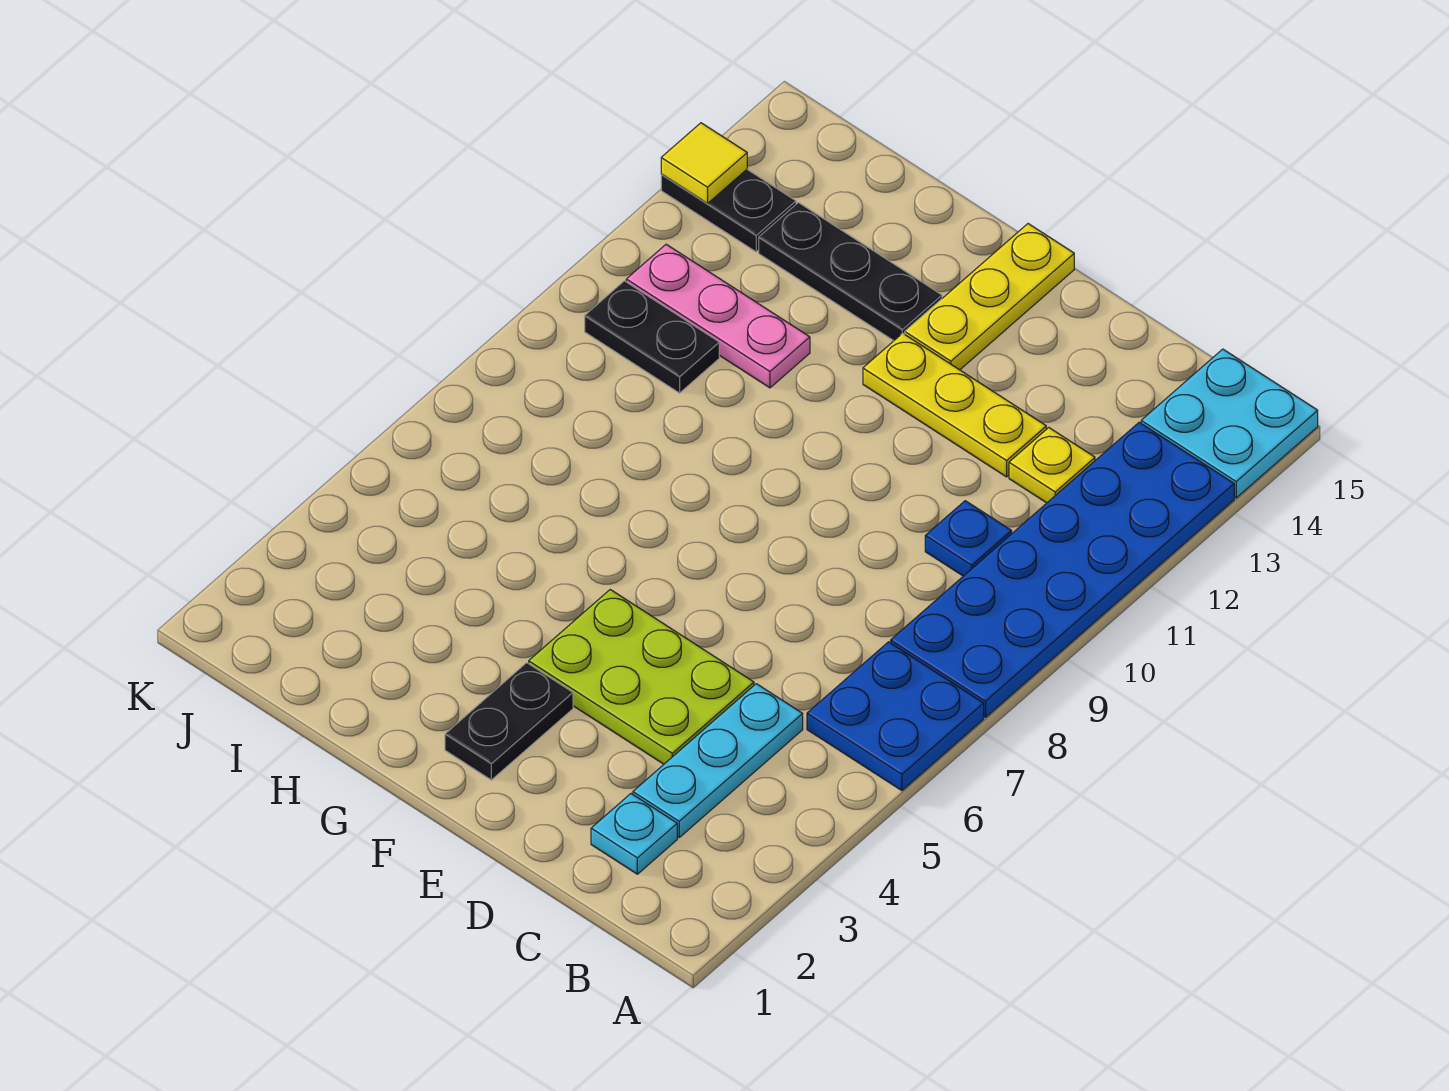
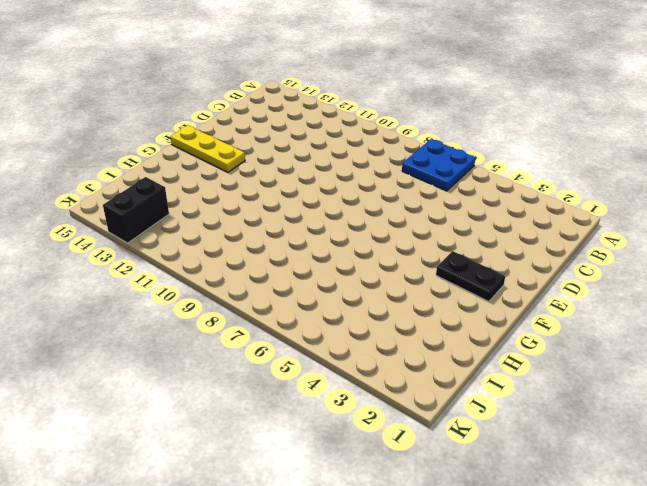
black brick J13:K13 level 1 -> black plate J13:K13 level 1
none -> blue plate A8:B13 level 1
none -> cyan plate A14:B15 level 1
none -> cyan plate C2 level 1

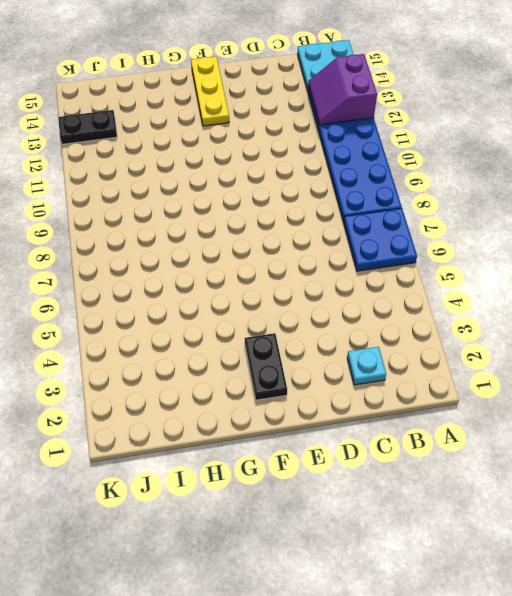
purple slope A12:B13 level 2 top A -> none
none -> cyan plate C3:C5 level 1
none -> blue plate C10 level 1
none -> yellow plate C12 level 1

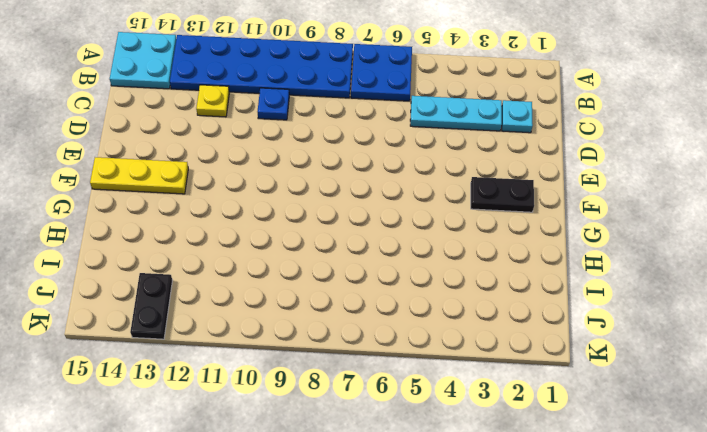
none -> lime plate D4:F5 level 1
none -> yellow plate D12:F12 level 1
none -> black plate G13:I13 level 1

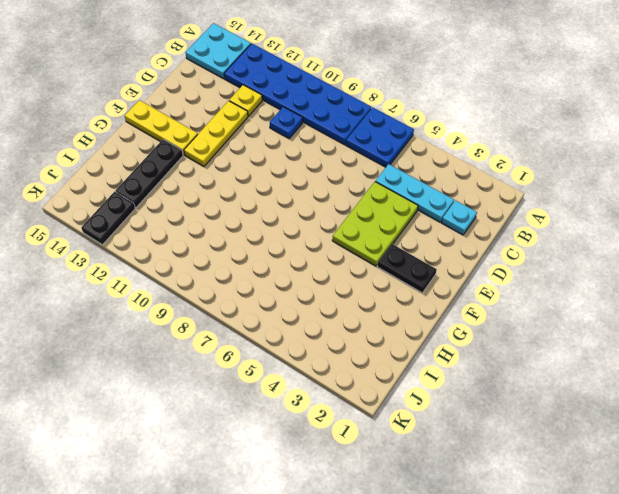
none -> pink plate H11:J11 level 1
none -> black plate I10:J10 level 1
none -> yellow tile K13 level 2

